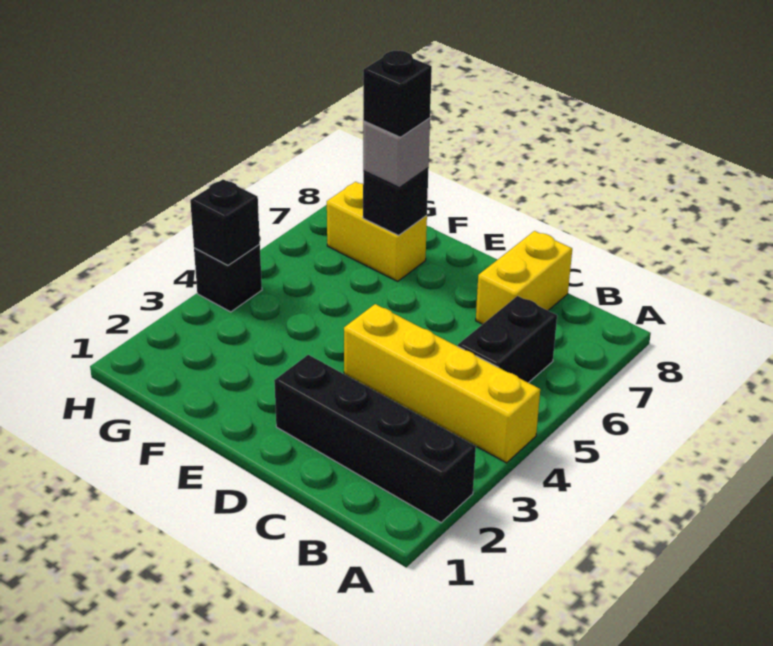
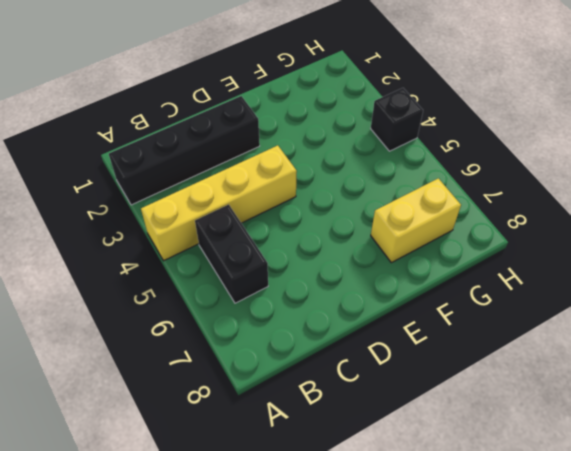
none -> yellow brick C7:C8 level 1
none -> black brick F7 level 2

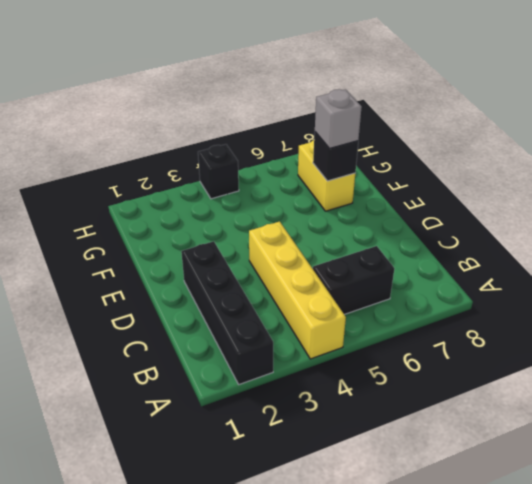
none -> yellow brick C7:C8 level 1
none -> black brick H4 level 2

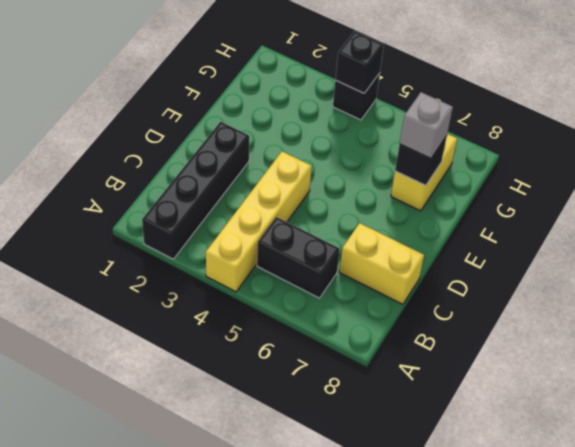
none -> black brick F7 level 4

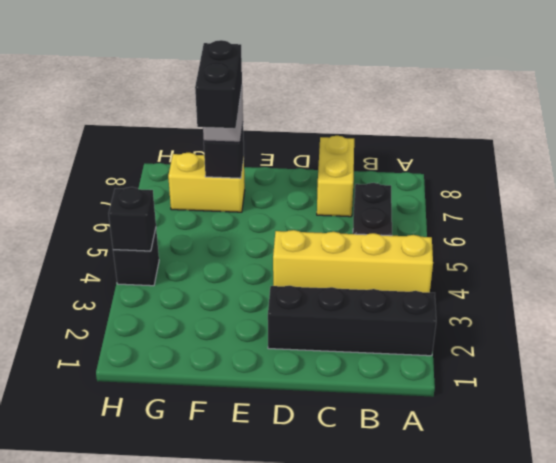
black brick F6:F7 level 4 -> black brick F7 level 4

